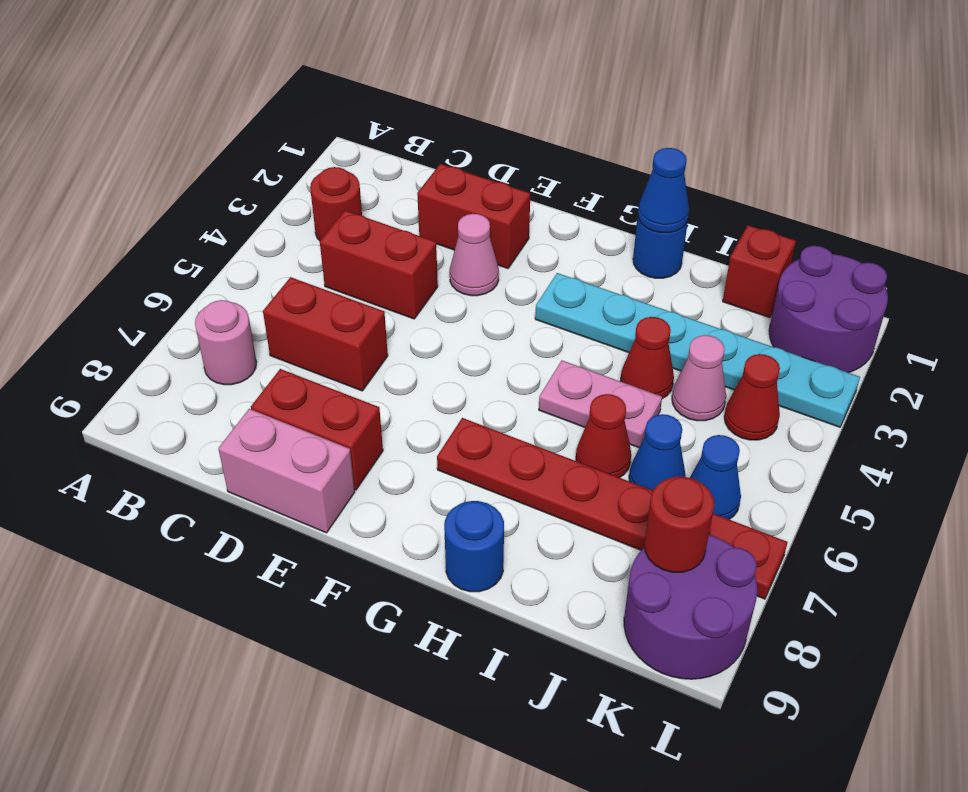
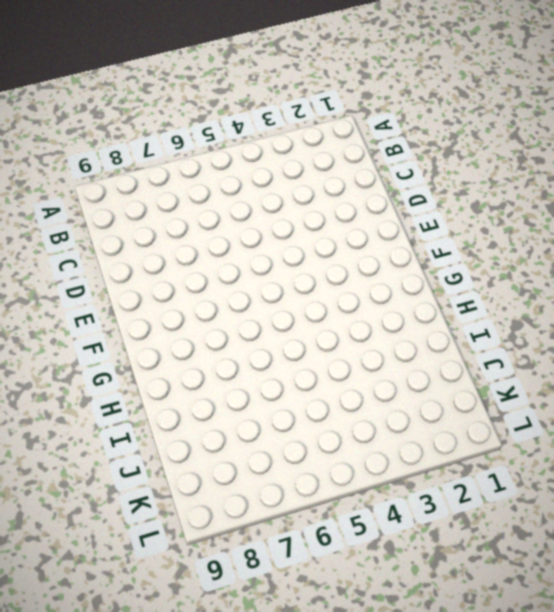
none -> red round brick B3 level 1
none -> pink round brick B7 level 1
none -> red brick C4:D4 level 1

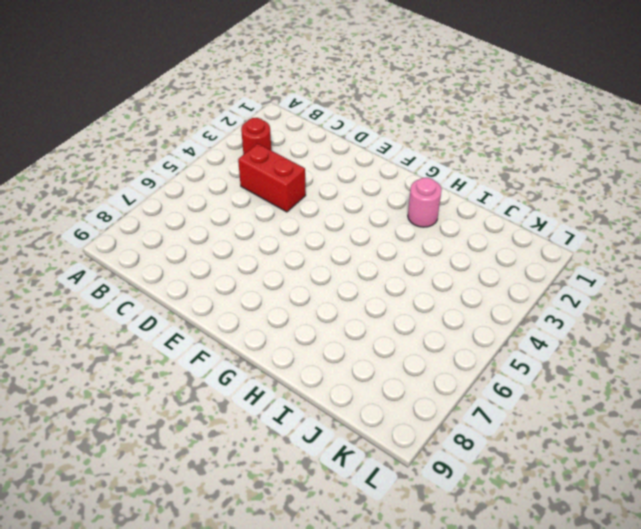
pink round brick H2 level 1 -> pink round brick B7 level 1
none -> red brick C6:D6 level 1
none -> red brick D2:E2 level 1
none -> red brick D8:E8 level 1

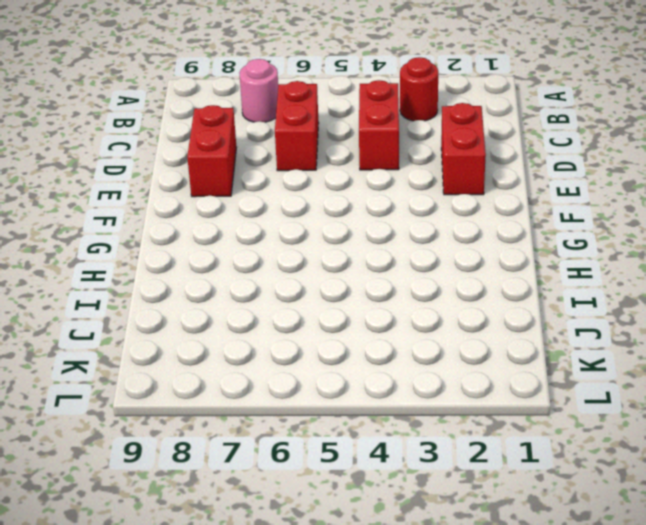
none -> pink brick D9:E9 level 1
none -> pink cone E3 level 1
none -> cyan plate G3:L3 level 1

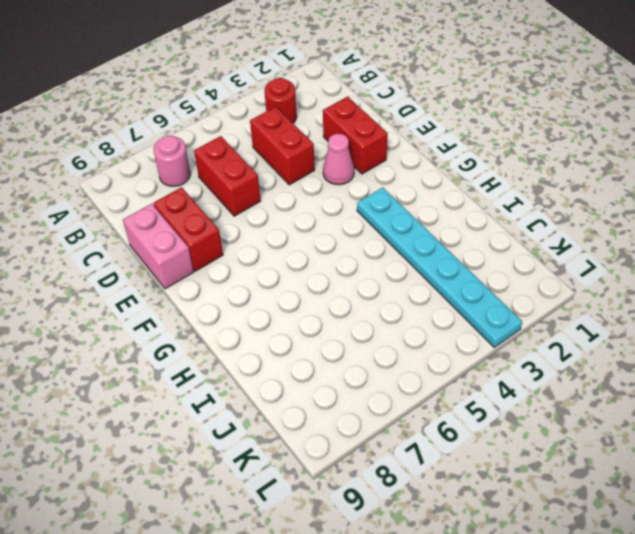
none -> red plate G7:L7 level 1
none -> blue round brick H1 level 1
none -> pink plate H5:I5 level 1

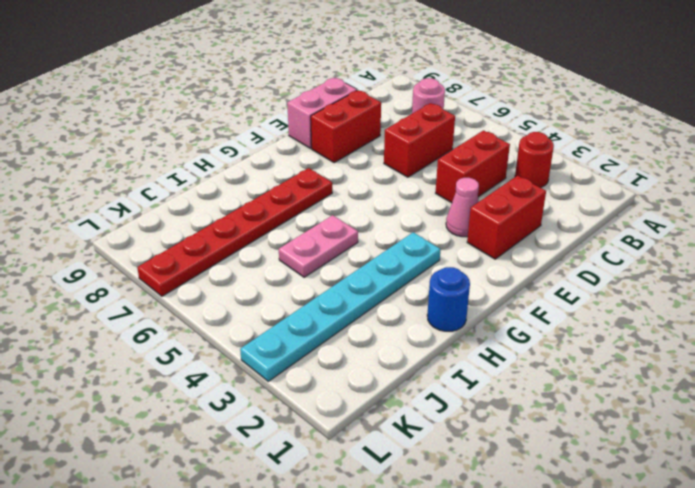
none -> blue round brick H9 level 1
none -> red cone I4 level 1
none -> red cone I6 level 1

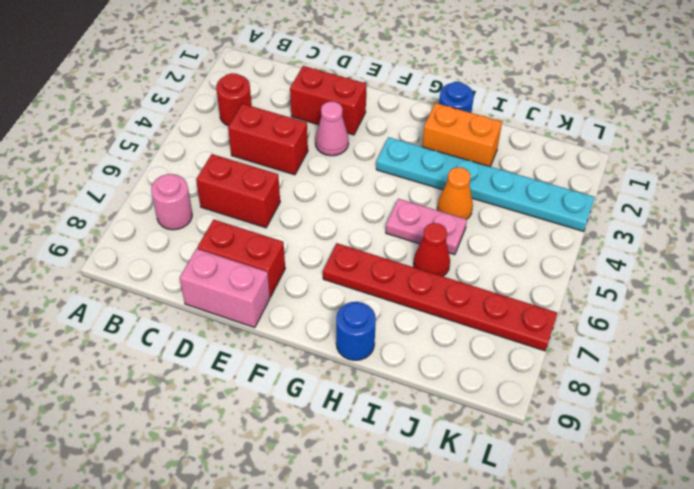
orange brick H2:I2 level 1 -> none
orange cone I4 level 1 -> red cone I4 level 1
none -> red brick J1 level 1
none -> pink cone J4 level 1
none -> blue cone J6 level 1

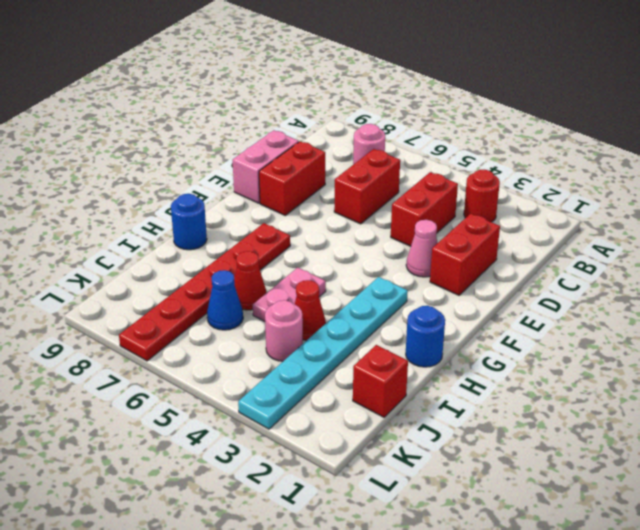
pink round brick J4 level 1 -> pink cone J4 level 1
none -> purple round brick K1:L2 level 1
none -> red cone K4 level 1
none -> blue cone K6 level 1

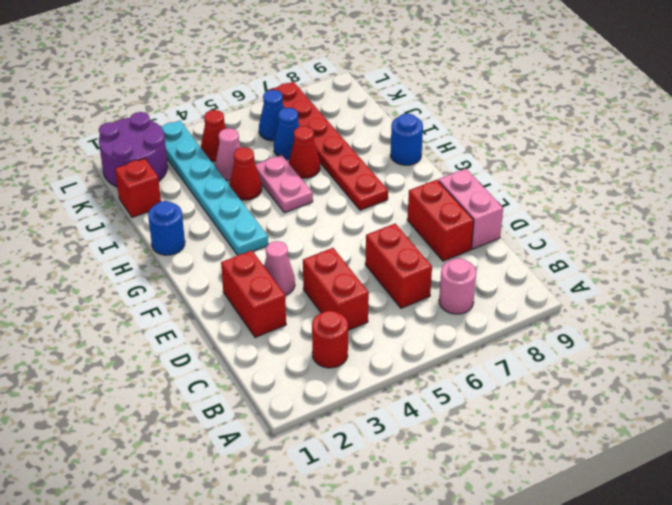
none -> purple round brick K8:L9 level 1
none -> blue cone H1 level 2
none -> red round brick K8 level 2

